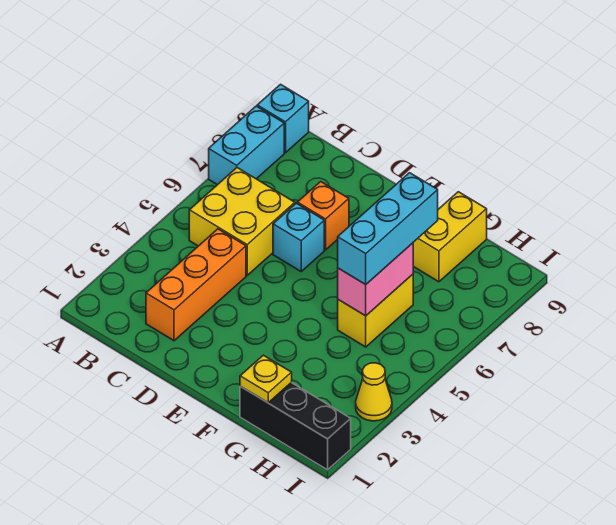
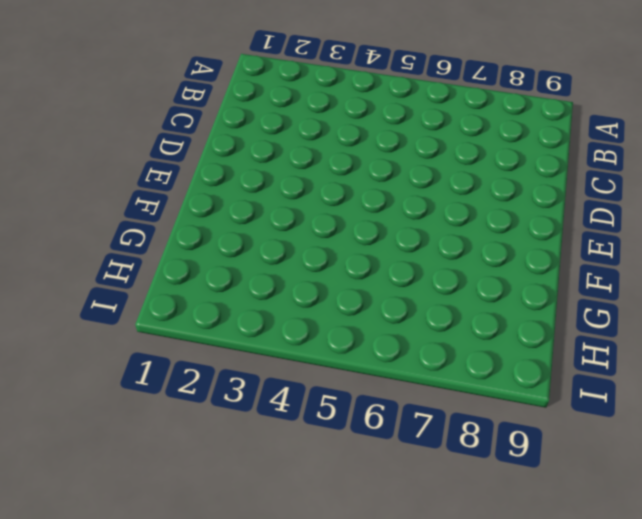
none -> cyan brick A7:A8 level 1
none -> cyan brick A9 level 1
none -> yellow brick B5:C6 level 1

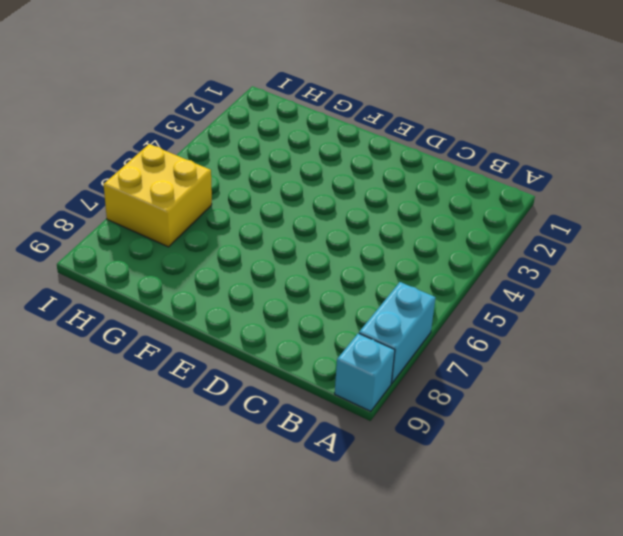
yellow brick H6:I7 level 1 -> yellow brick B5:C6 level 1
none -> orange brick C2:C4 level 1
none -> cyan brick D6 level 1
none -> orange brick D7 level 1

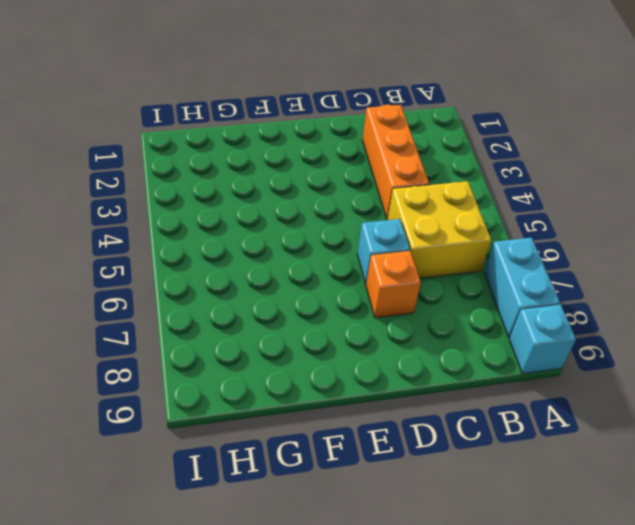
none -> black brick G1:I1 level 1
none -> yellow brick G5:G6 level 1
none -> yellow brick G8:G9 level 1

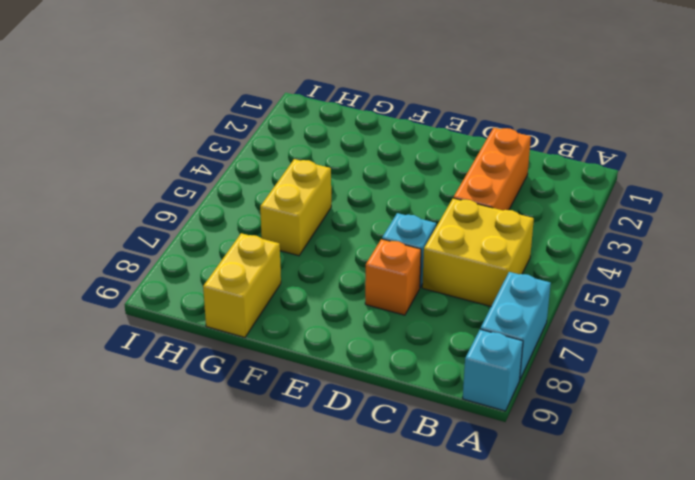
none -> black brick G1:I1 level 1
none -> yellow cone I3 level 1
none -> yellow plate G1 level 2

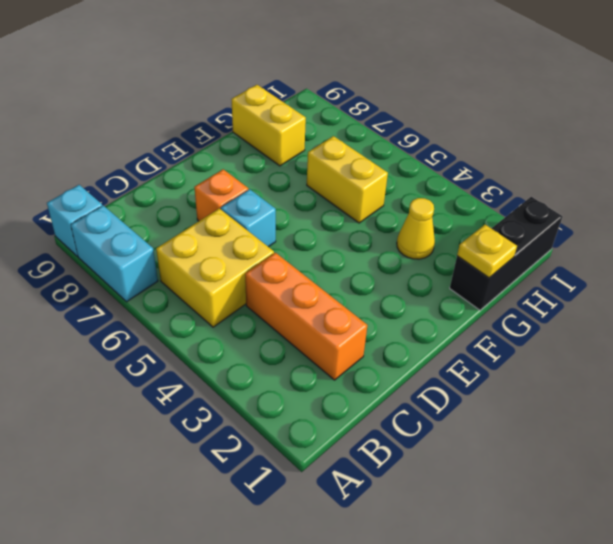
yellow cone G3 level 1 -> yellow cone I3 level 1
none -> pink brick G5:G6 level 2
none -> cyan brick G5:G7 level 3

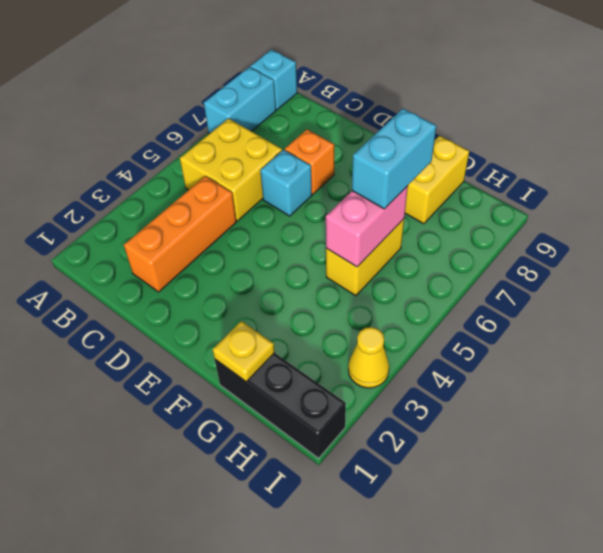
cyan brick G6:G7 level 3 -> cyan brick G5:G7 level 3

